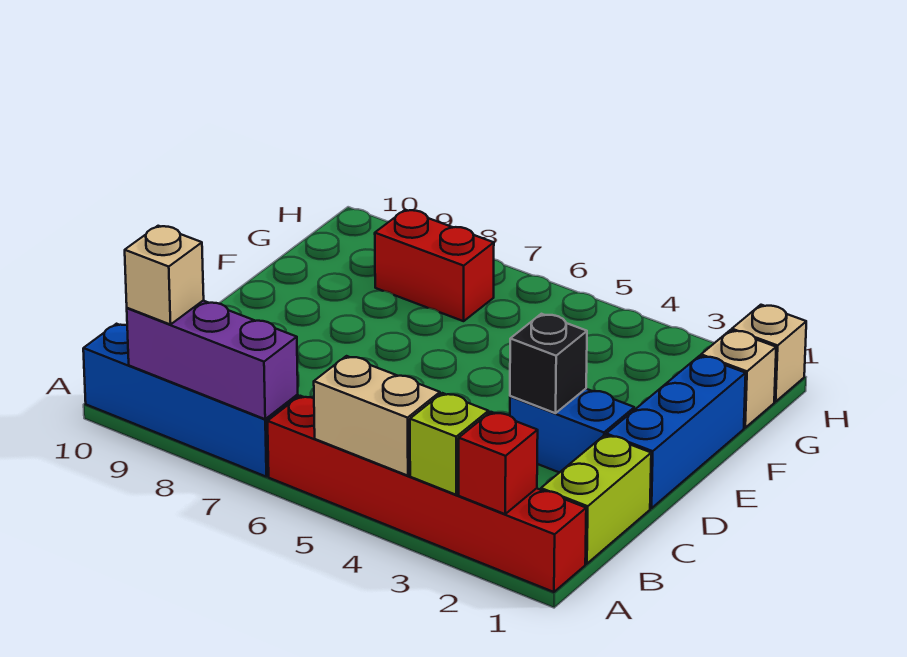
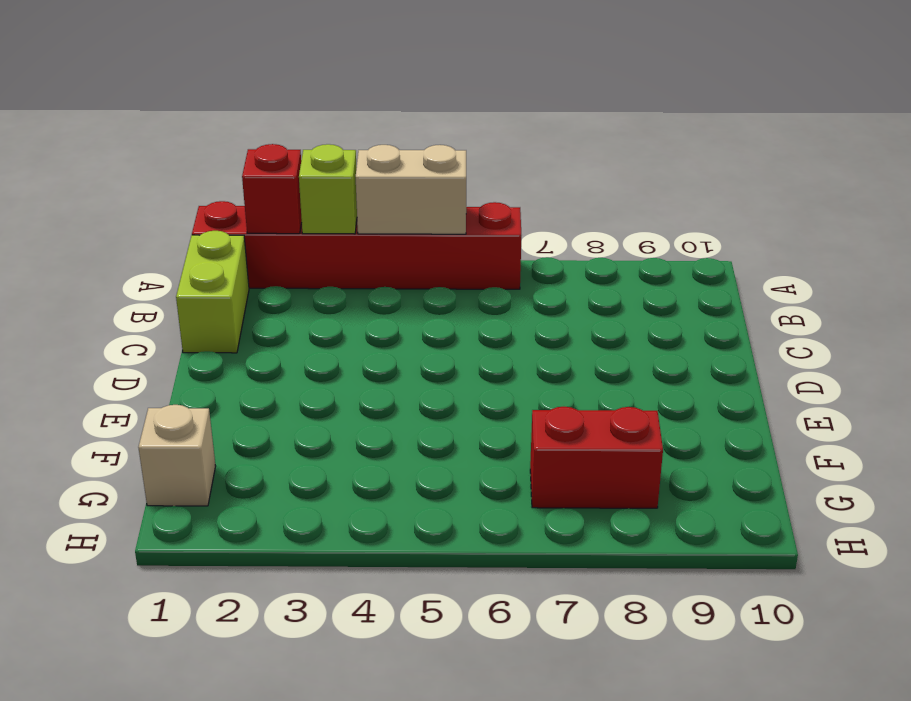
none -> blue brick A7:A10 level 1
none -> blue brick D1:F1 level 1
none -> blue brick D2:D3 level 1

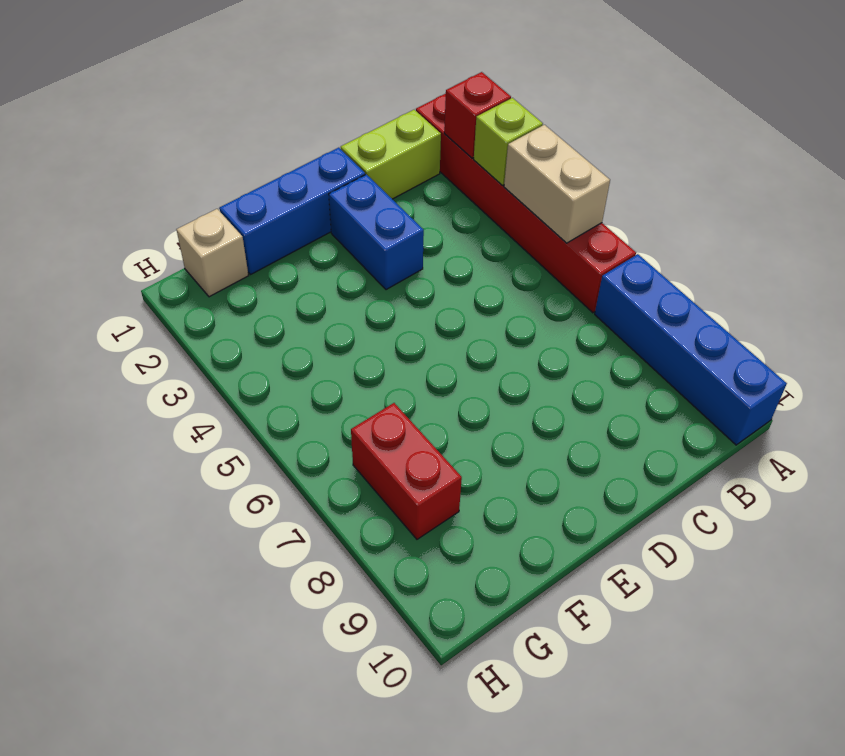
none -> tan brick H1 level 1
none -> purple brick A7:A9 level 2
none -> black brick D3 level 2

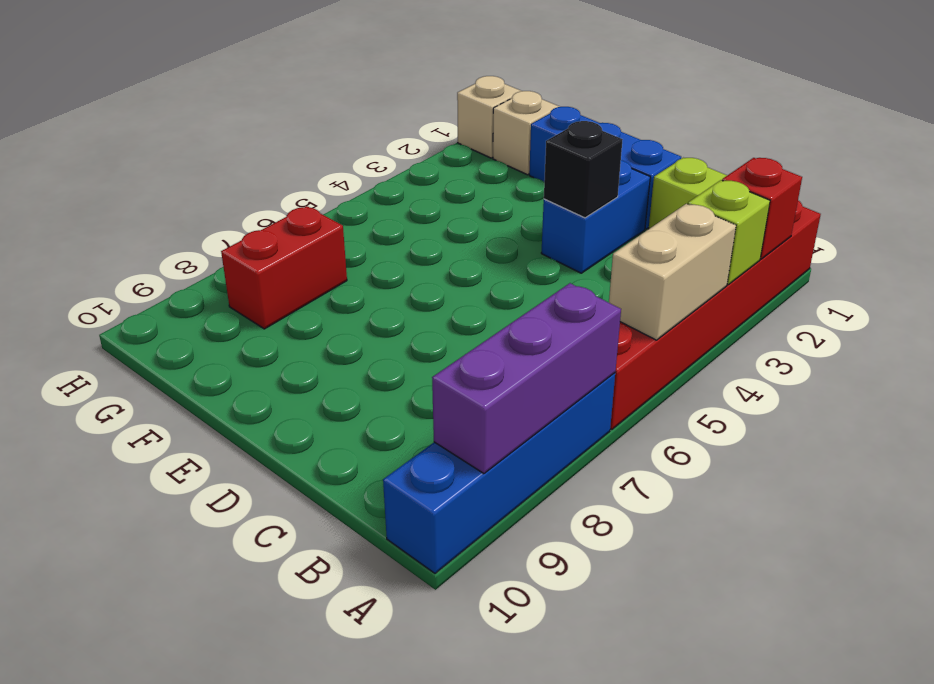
none -> tan brick A9 level 3

